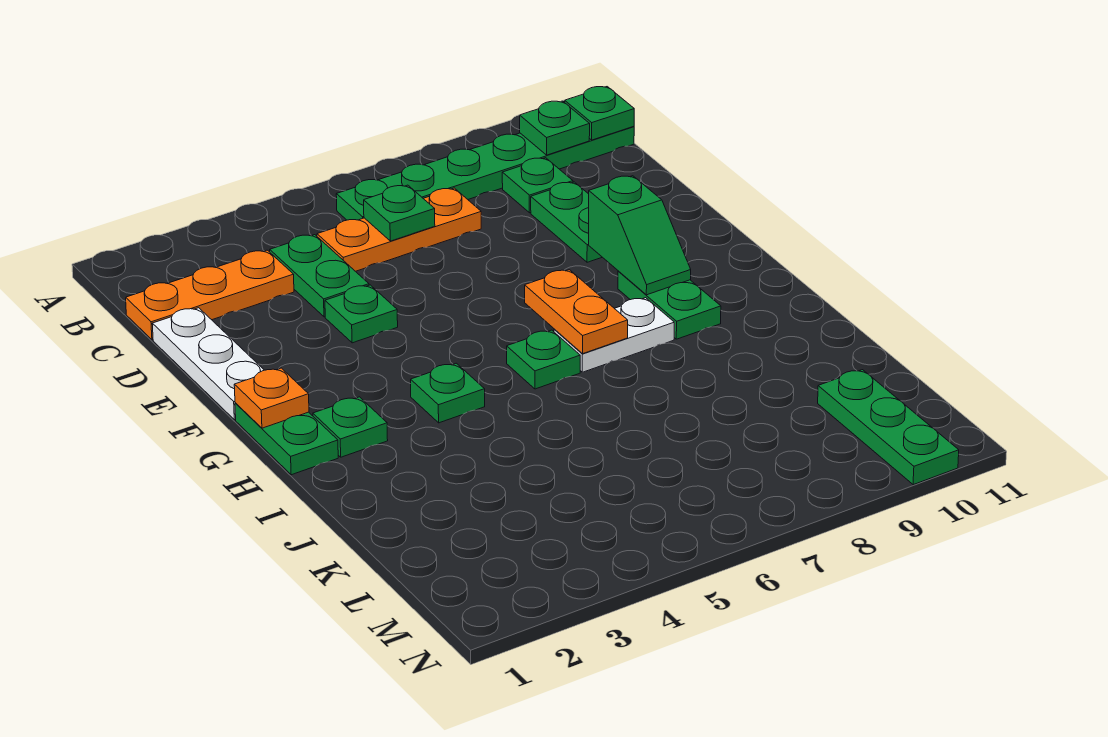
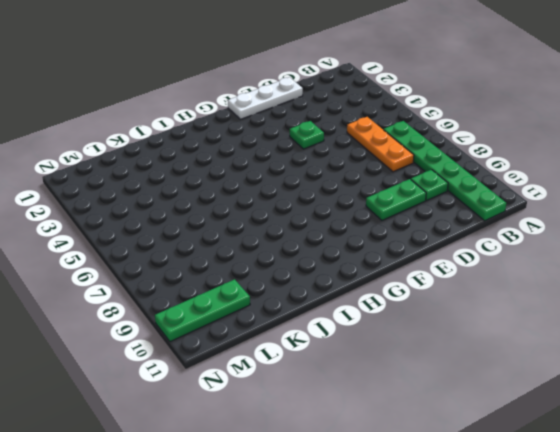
none -> orange plate C1:C3 level 1
none -> green plate C4:D4 level 1
none -> green plate G1:H1 level 1

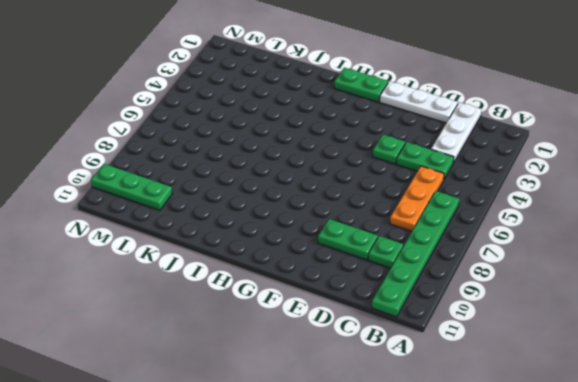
white plate C1:C3 level 1 -> orange plate C1:C3 level 1
none -> green plate G9:H9 level 1
none -> green plate H2 level 1
none -> green plate H4 level 1

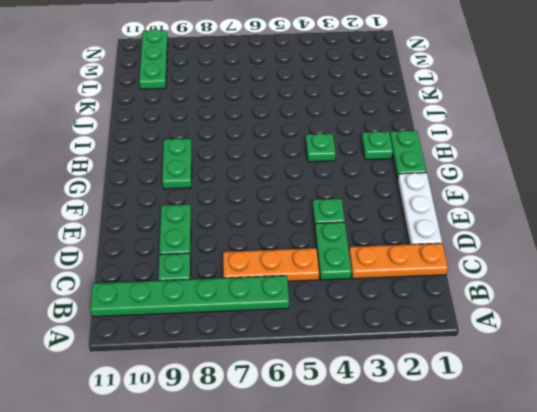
none -> green plate H6 level 1
none -> white plate H7:H8 level 1
none -> green plate B10 level 2

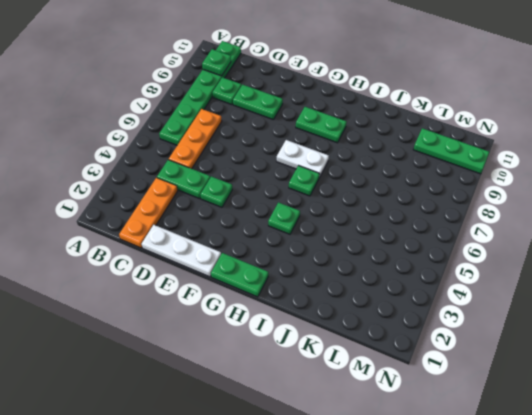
white plate G7:H7 level 1 -> white plate H7:H8 level 1
none -> green plate H2 level 1
none -> green plate B11 level 2
none -> green plate C6 level 2

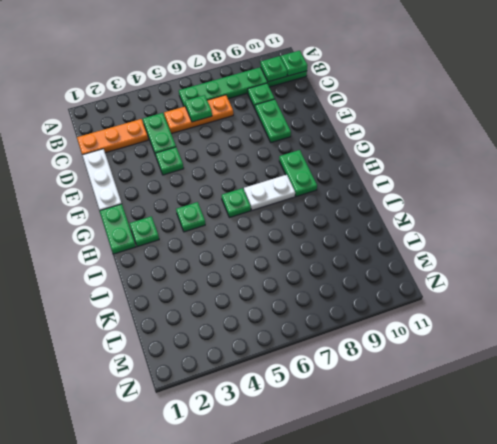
none -> green plate L10:N10 level 1
none -> green slope F9:G9 level 2 top F
none -> orange plate G1 level 2

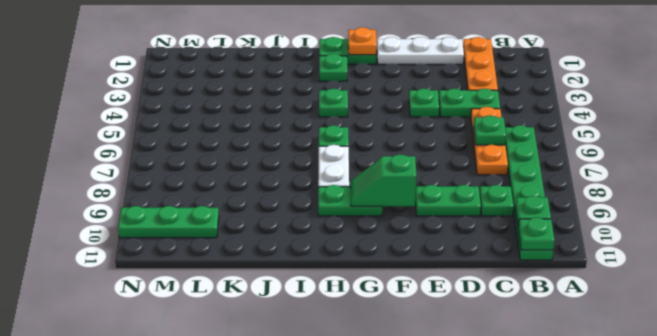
none -> orange plate G7:H7 level 2

